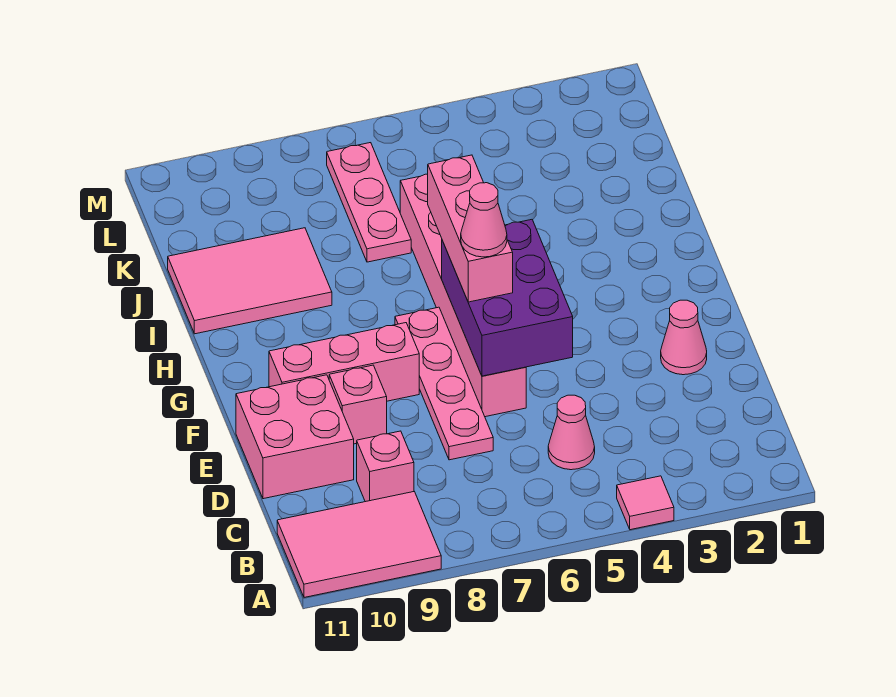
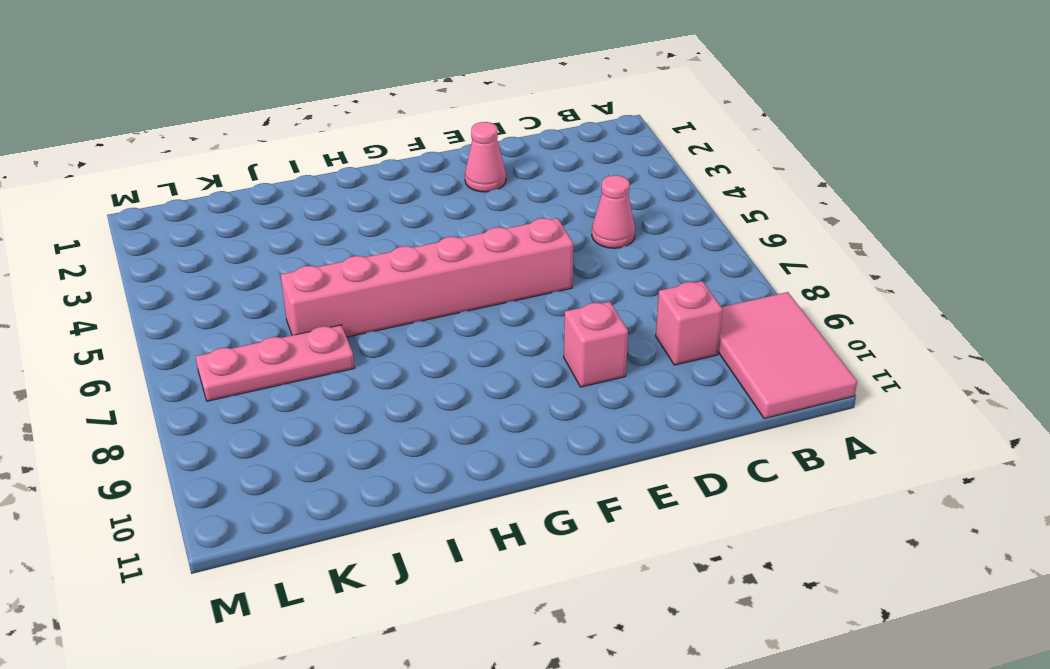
none -> pink tile A4 level 1
none -> pink plate D7:G7 level 1
none -> pink brick D10:E11 level 1

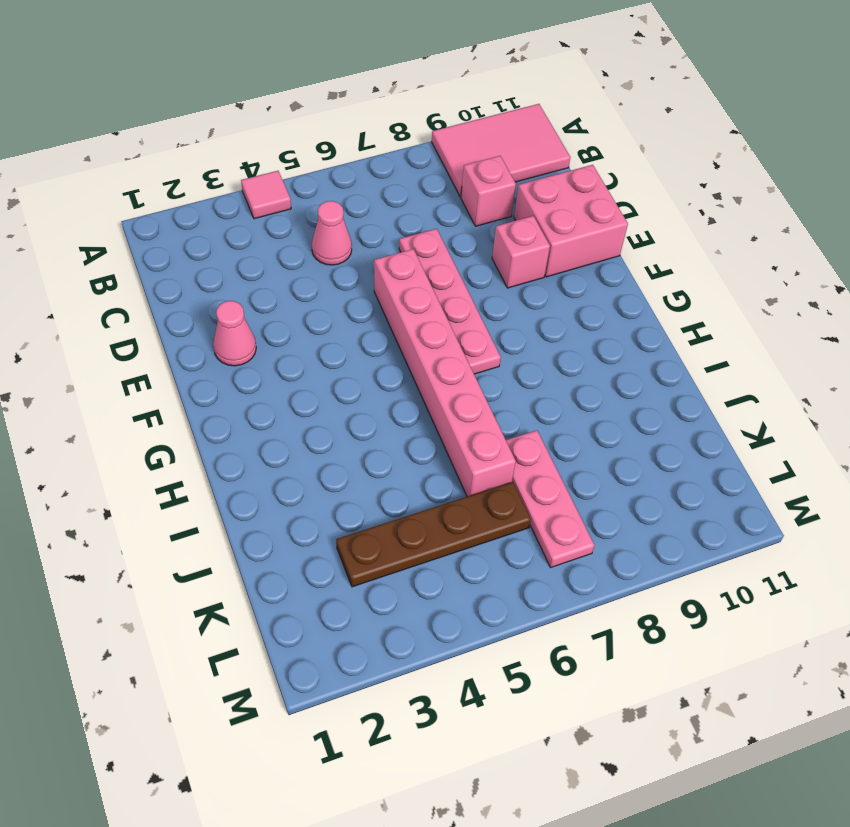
brown plate K3:K6 level 1 -> none
none -> pink brick F8:F10 level 1
none -> pink tile I9:J11 level 1
none -> purple brick E5:G6 level 2

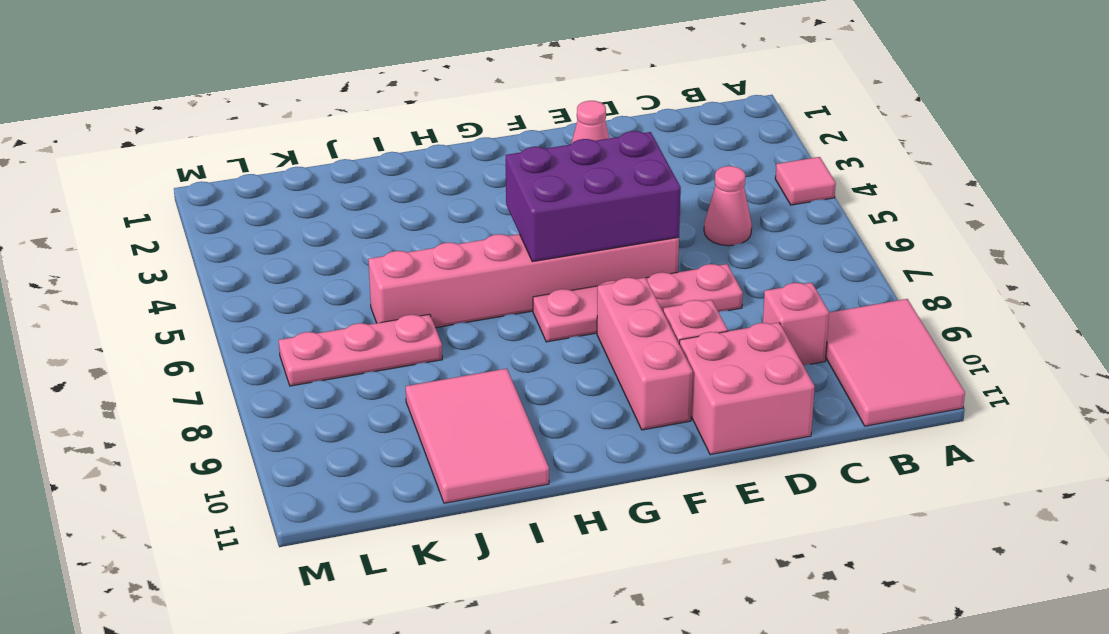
none -> pink brick F6:H6 level 3
none -> pink cone F6 level 4

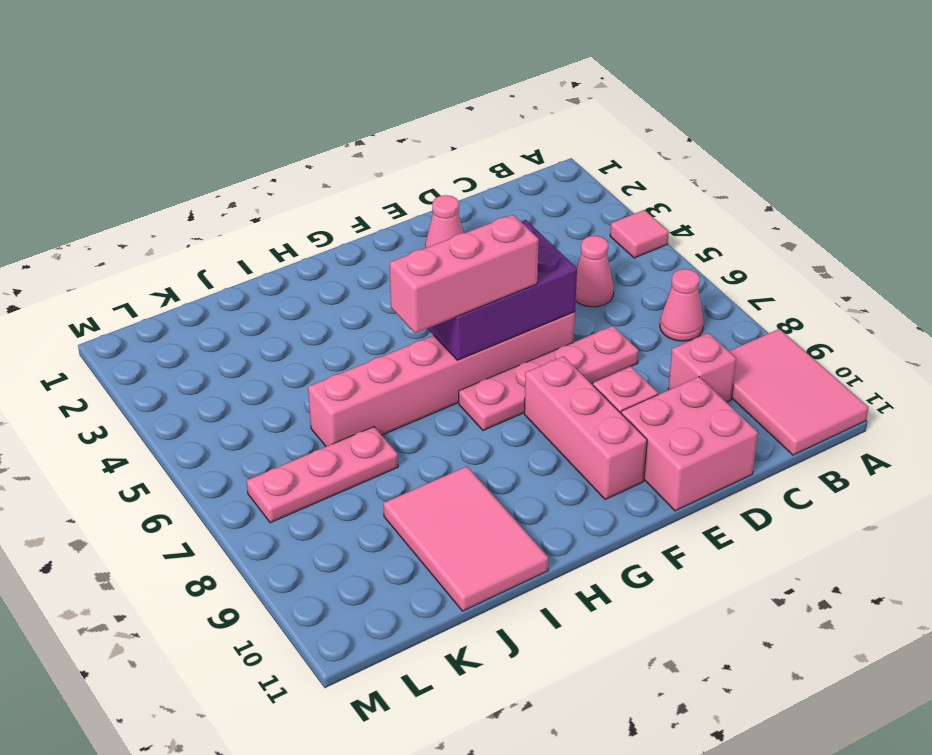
pink cone B7 level 1 -> pink cone F6 level 4

